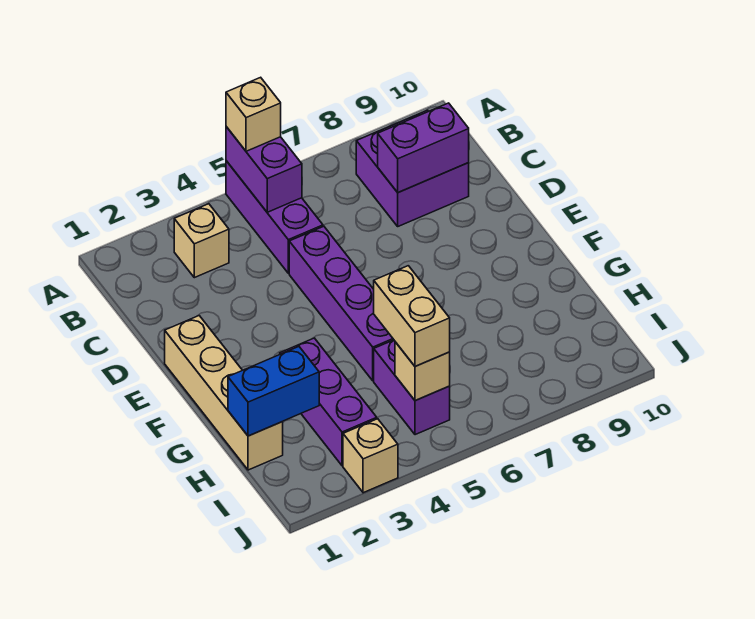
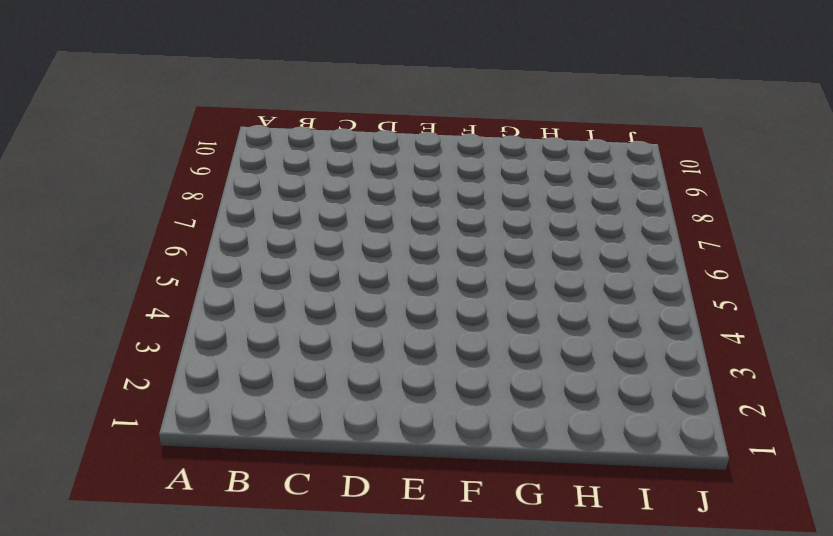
none -> purple brick A5:C5 level 1
none -> tan brick B3 level 1
none -> purple brick B8:C9 level 1

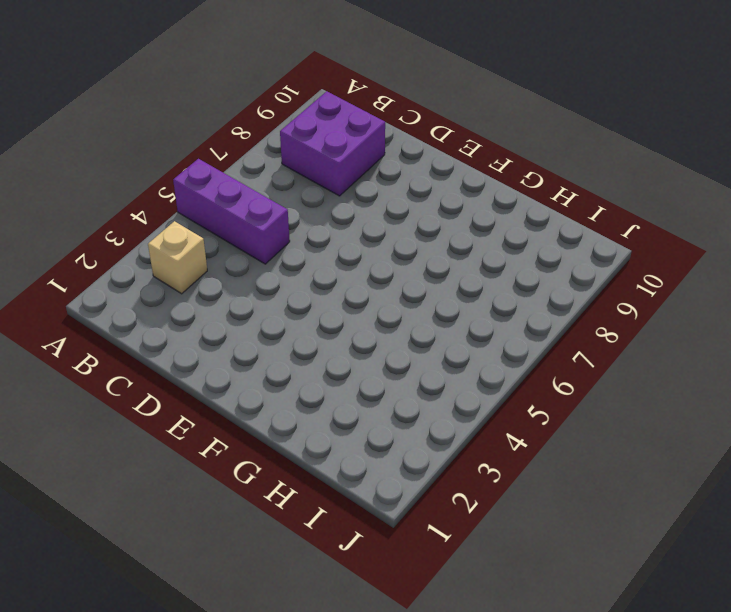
none -> purple brick D5:G5 level 1
none -> tan brick E1:H1 level 1
none -> purple brick G3:I3 level 1

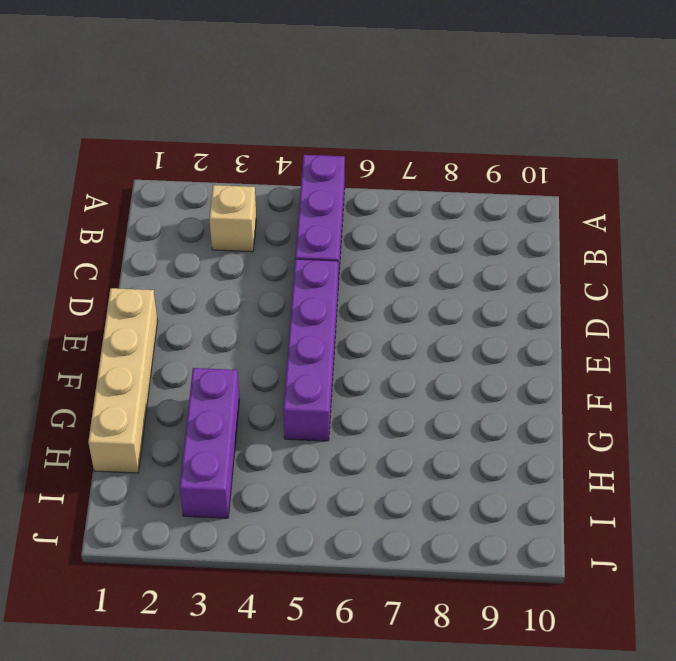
none -> purple brick B8:C9 level 1
none -> purple brick H5:I5 level 1
none -> tan brick J3 level 1

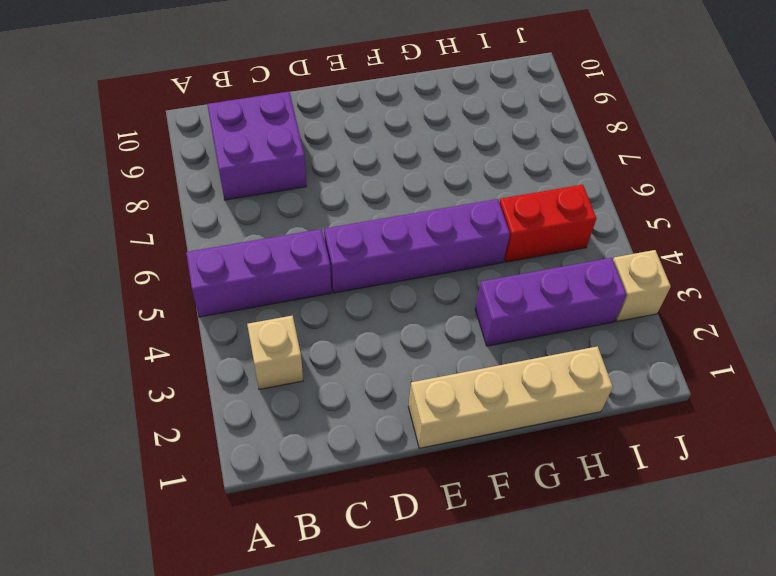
red brick H5:I5 level 1 -> purple brick H5:I5 level 1
none -> purple brick A5:B5 level 2
none -> purple brick C8:C9 level 2
none -> blue brick H1:H2 level 2

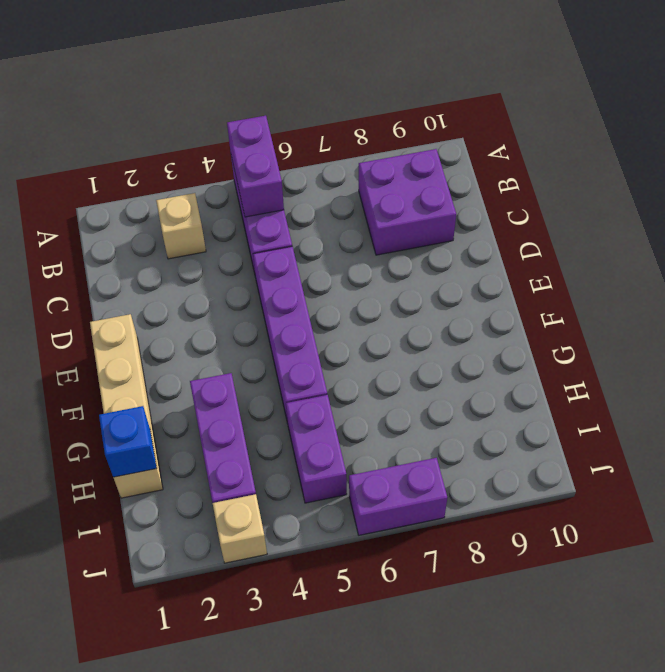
blue brick H1 level 2 -> blue brick H1:H2 level 2
purple brick J6:J7 level 1 -> purple brick C8:C9 level 2
none -> tan brick I5 level 2
none -> tan brick A5 level 3
none -> tan brick H5:I5 level 3

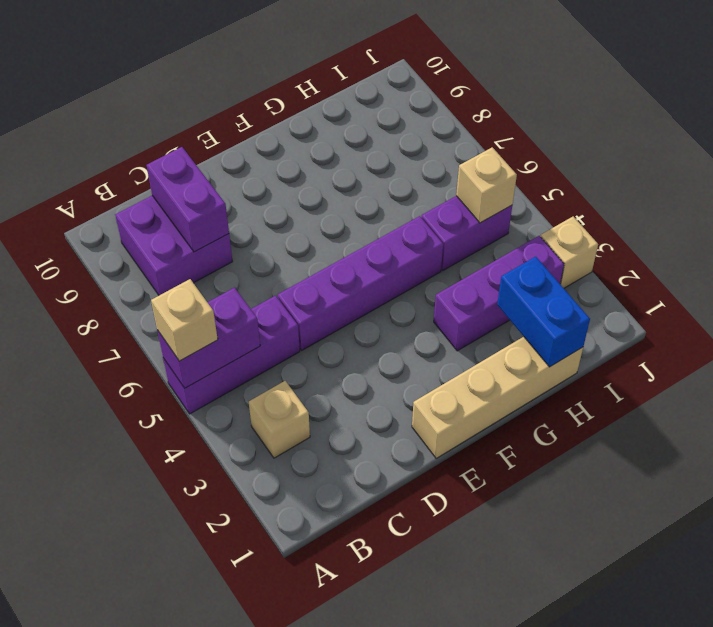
none -> tan brick H5:I5 level 3

